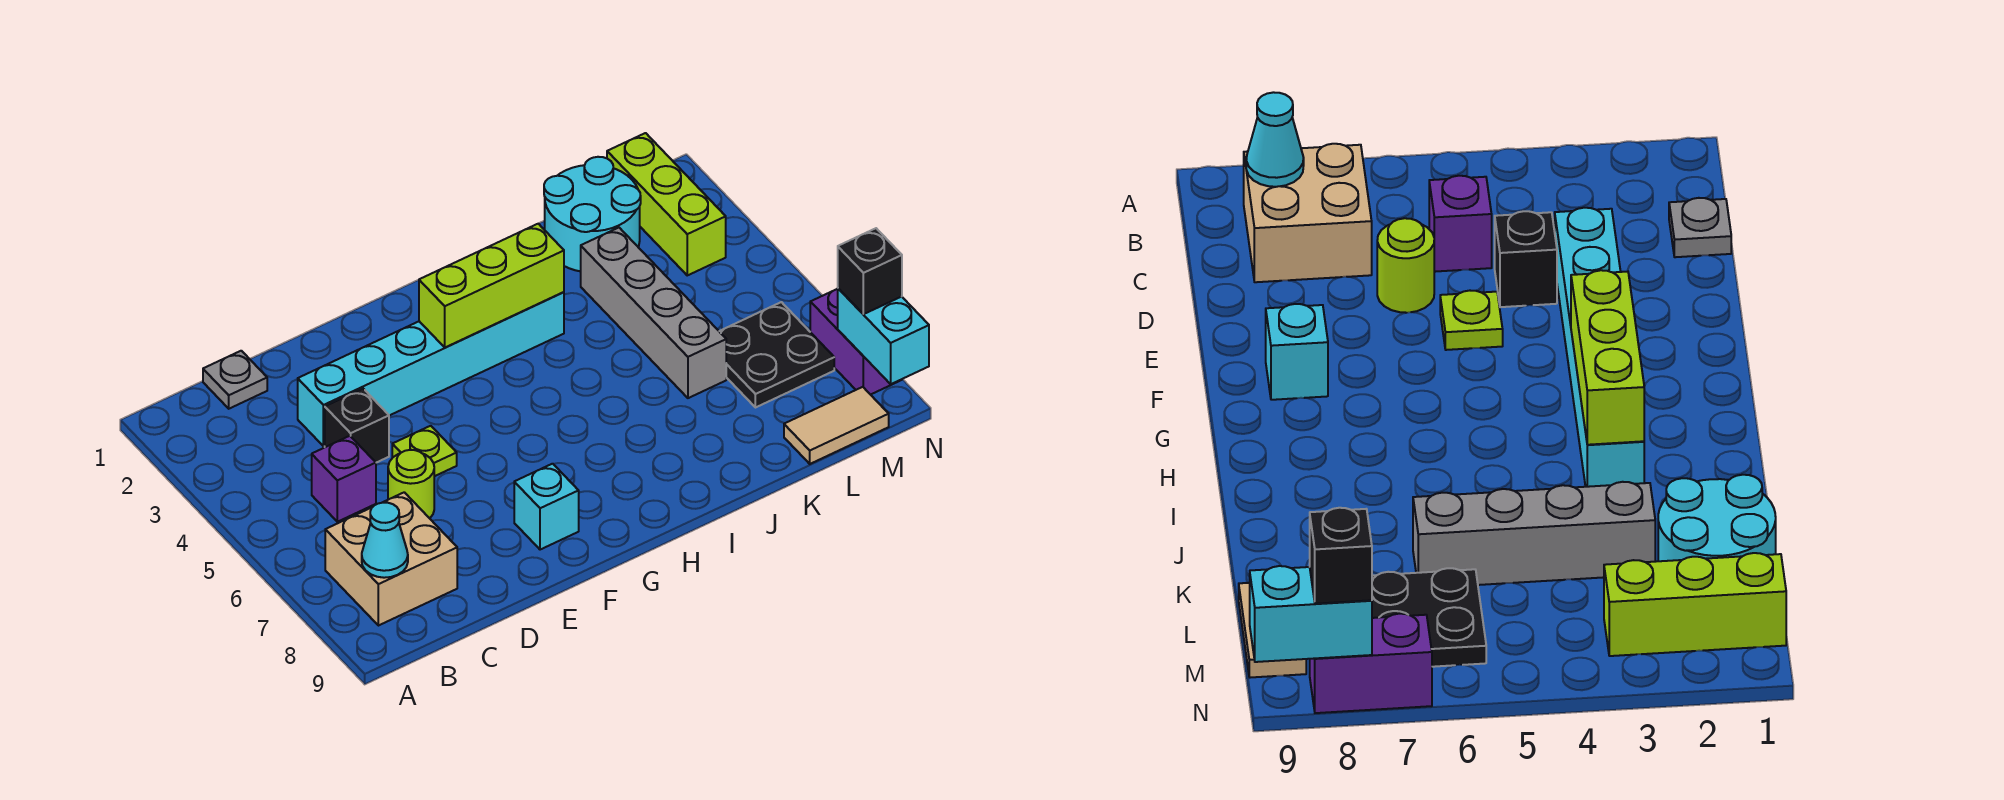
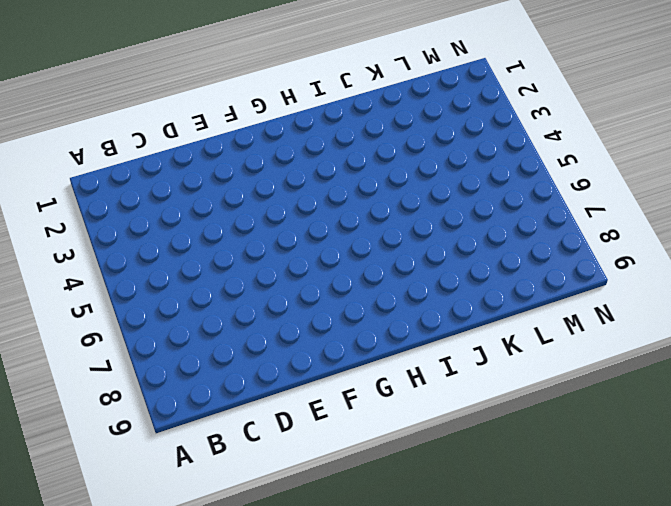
none -> tan brick B7:C8 level 1
none -> grey plate C1 level 1
none -> purple brick C5 level 1

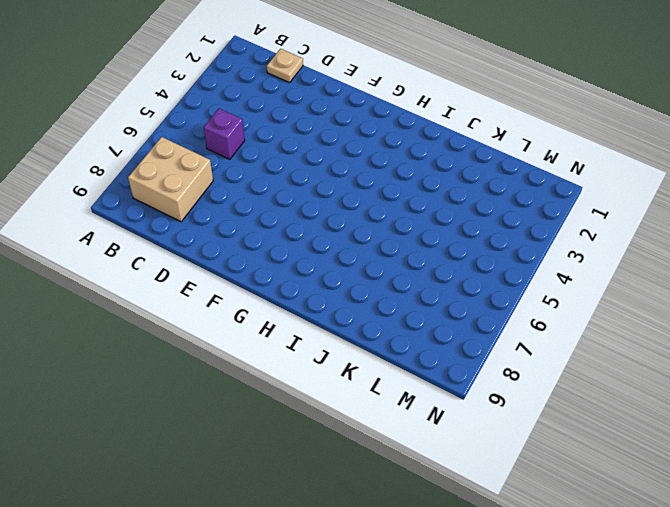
tan plate C1 level 1 -> grey plate C1 level 1
none -> cyan brick D3:I3 level 1
none -> black brick D4 level 1
none -> lime round brick D6 level 1

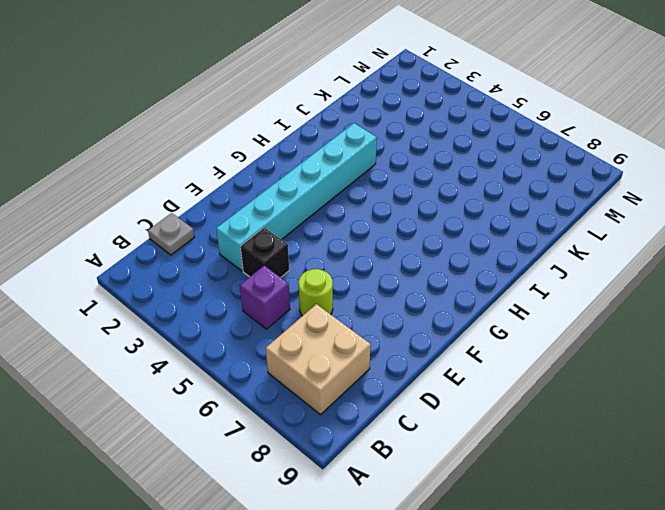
none -> lime plate E5 level 1
none -> cyan brick F8 level 1
none -> cyan round brick K1:L2 level 1

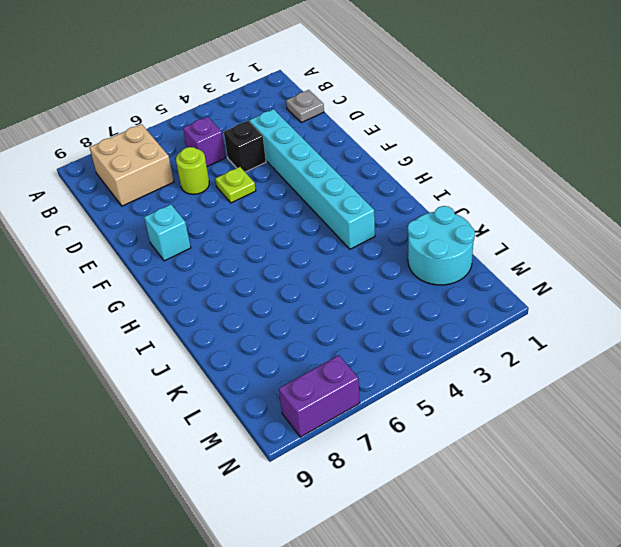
none -> grey brick K3:K6 level 1
none -> black plate L6:M7 level 1
none -> tan tile L9:M9 level 1

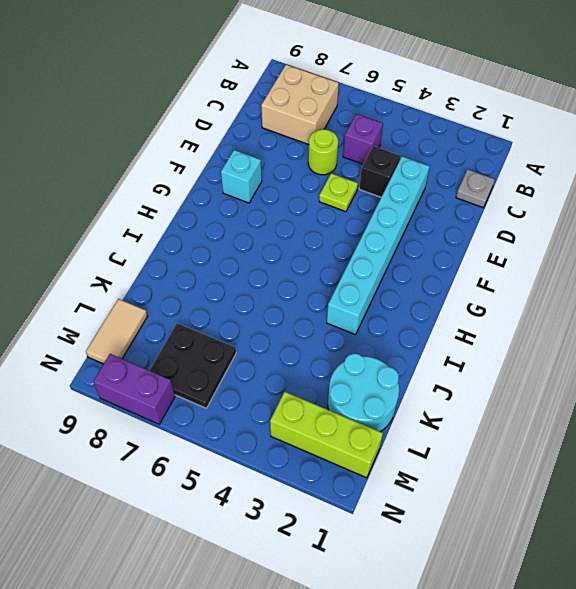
none -> grey brick K3:K6 level 1
none -> cyan cone B8 level 2
none -> lime brick G3:I3 level 2

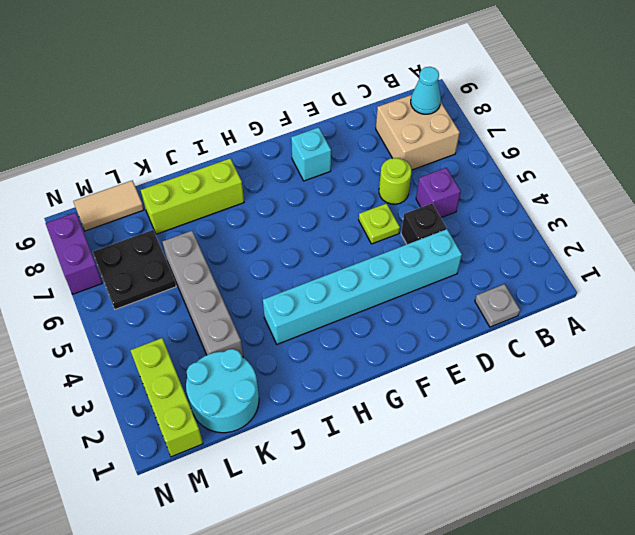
lime brick I8:K8 level 1 -> lime brick G3:I3 level 2
none -> cyan brick N8:N9 level 2
none -> black brick N8 level 3

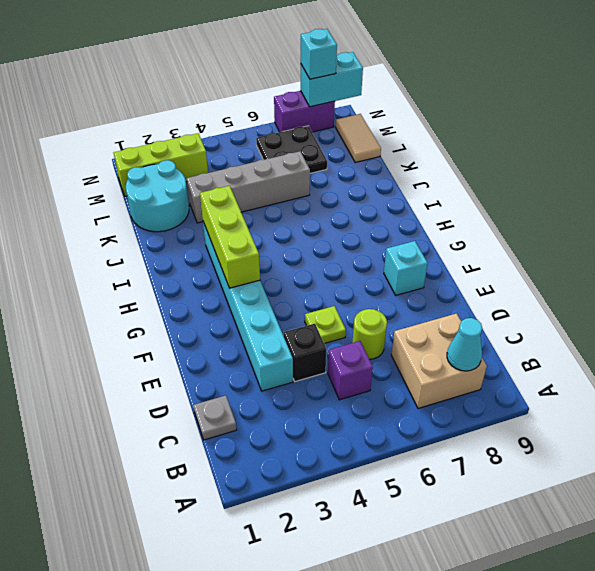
cyan brick N8 level 3 -> black brick N8 level 3

